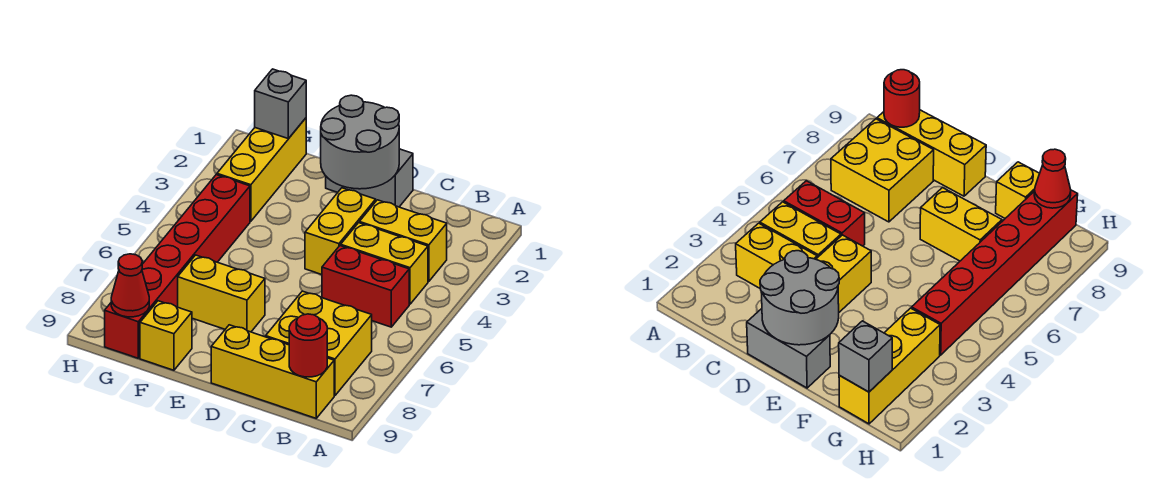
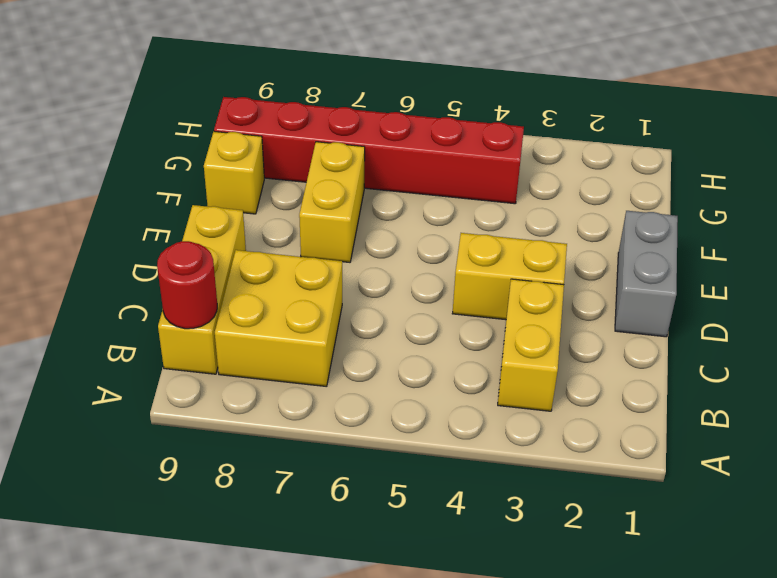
none -> yellow brick B4:C4 level 1
none -> red brick B5:C5 level 1
none -> yellow brick G1:G3 level 1

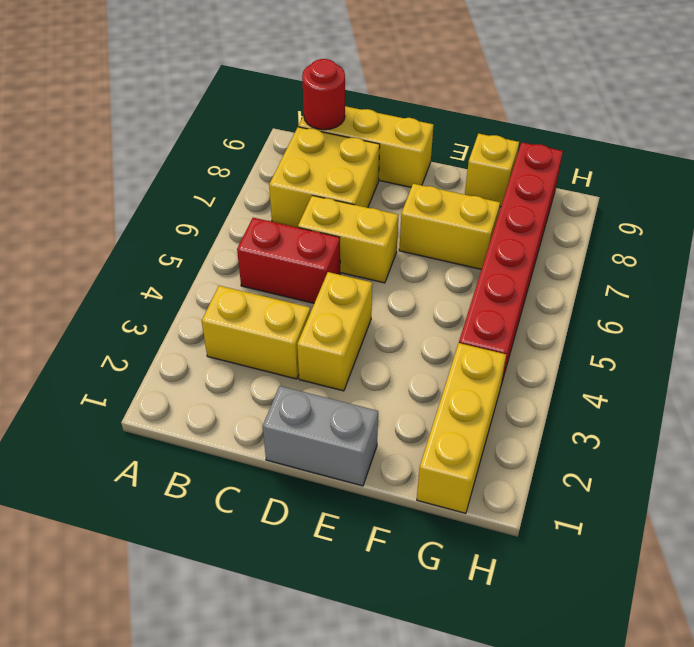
yellow brick C6:D6 level 1 -> yellow brick B4:C4 level 1
none -> grey round brick D1:E2 level 2
none -> grey brick G1 level 2
none -> red cone G9 level 2

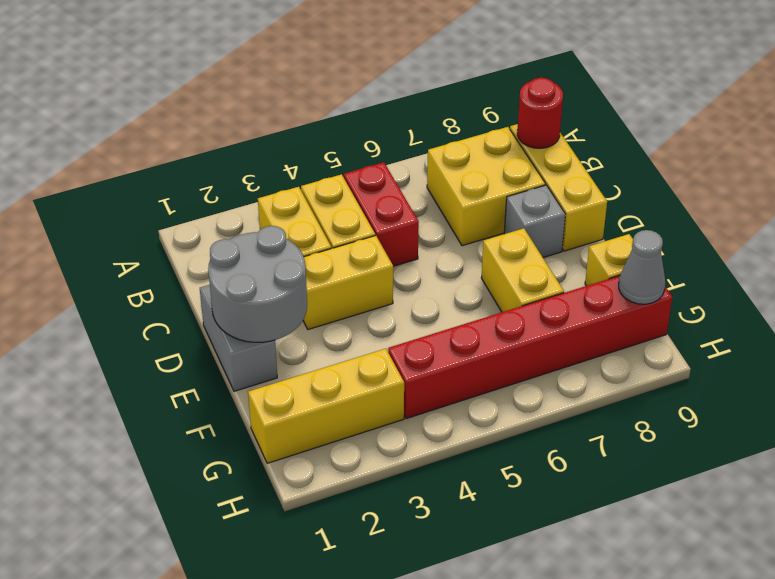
grey brick D8 level 1 -> grey brick G1 level 2
grey cone G9 level 2 -> red cone G9 level 2

